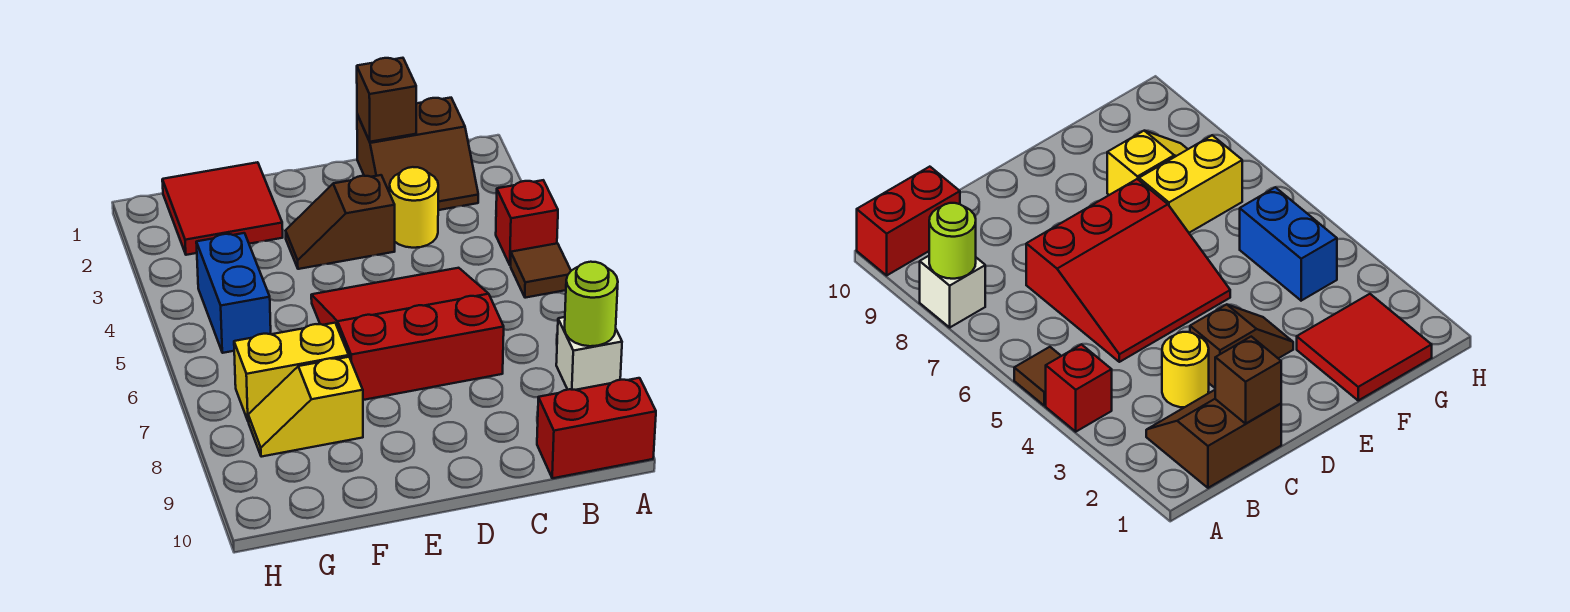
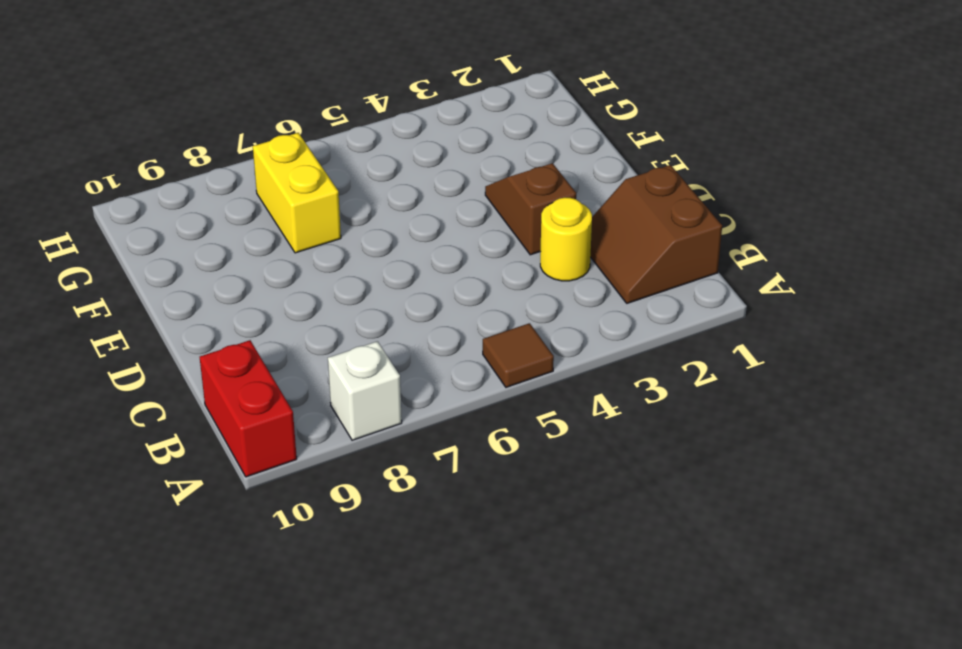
none -> red brick A4 level 1
none -> red slope C5:E7 level 1 top 7
none -> red tile F1:G2 level 1

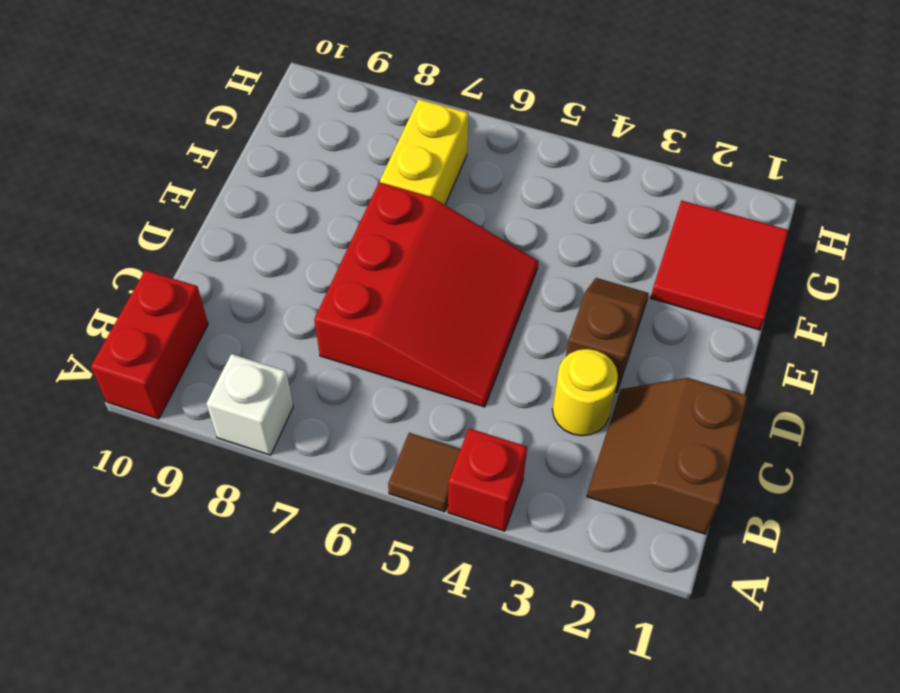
none -> yellow slope F8:G8 level 1 top F
none -> blue brick G4:G5 level 1
none -> lime round brick A8 level 2

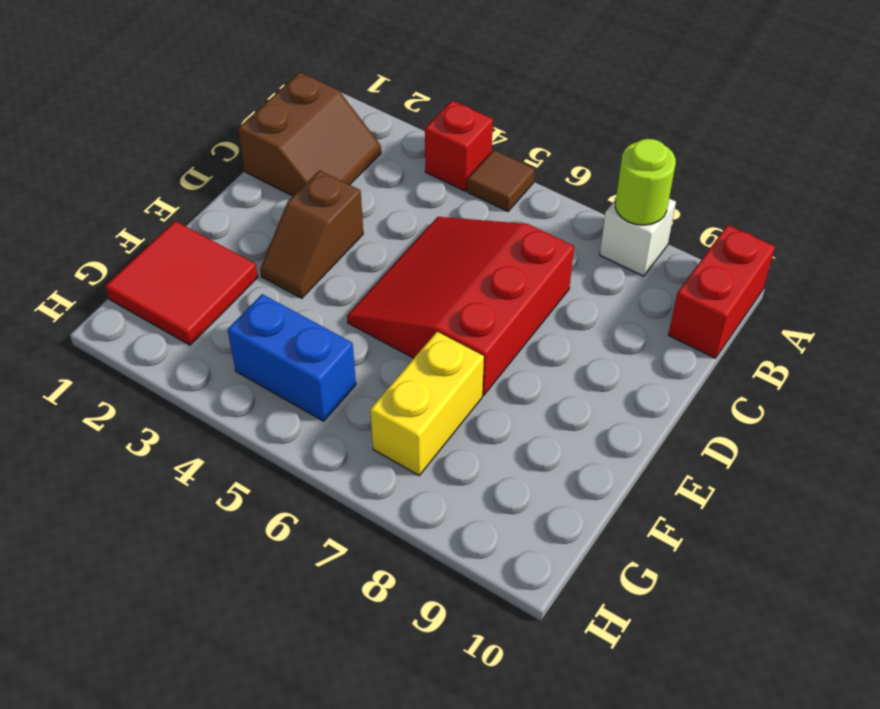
none -> yellow round brick C3 level 1
none -> yellow slope F8:G8 level 1 top F
none -> brown brick C1 level 2

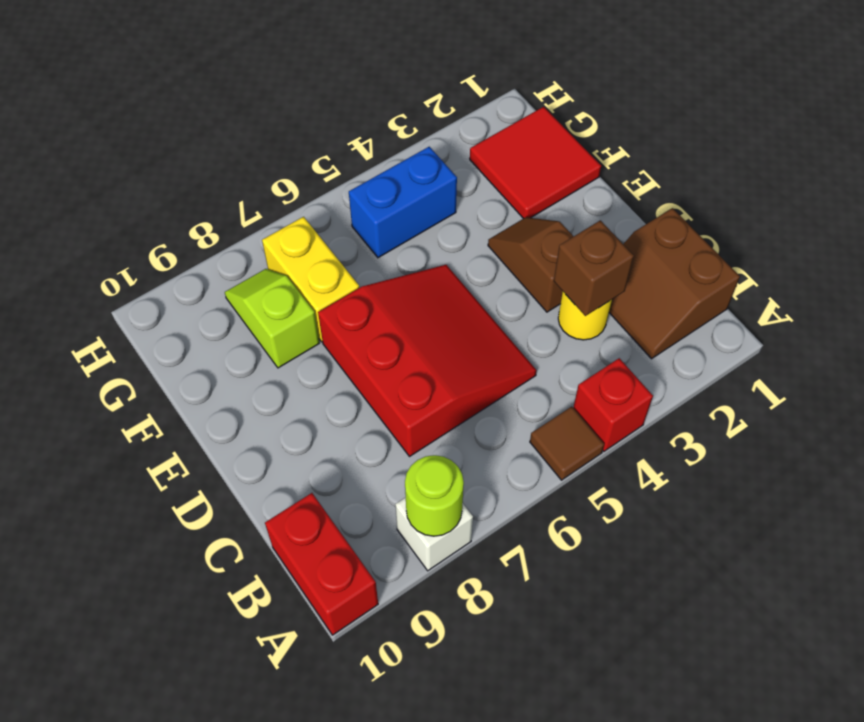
brown brick C3 level 2 -> brown brick C1 level 2
lime slope F8:G8 level 1 top F -> yellow slope F8:G8 level 1 top F

